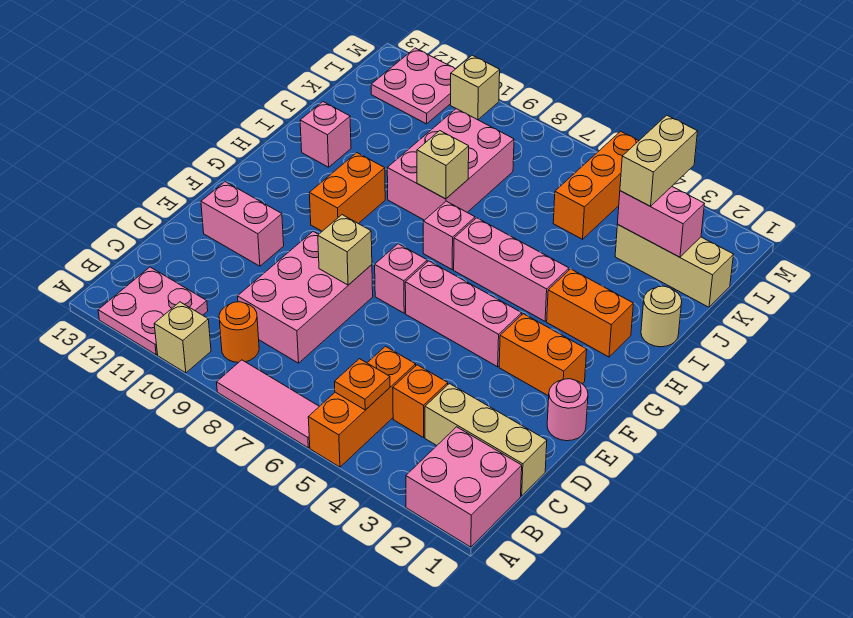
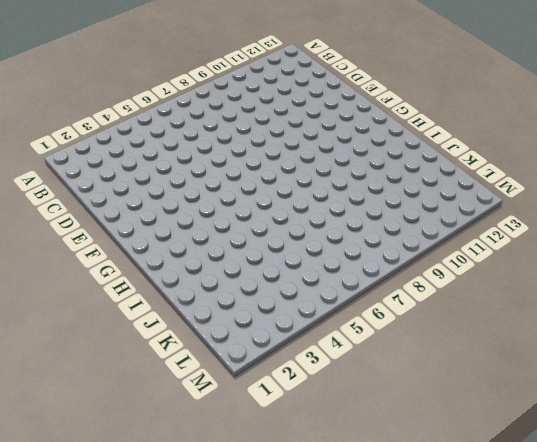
none -> pink brick A1:B2 level 1
none -> orange brick A5:C5 level 1
none -> pink tile A6:A8 level 1
none -> tan brick A10 level 1

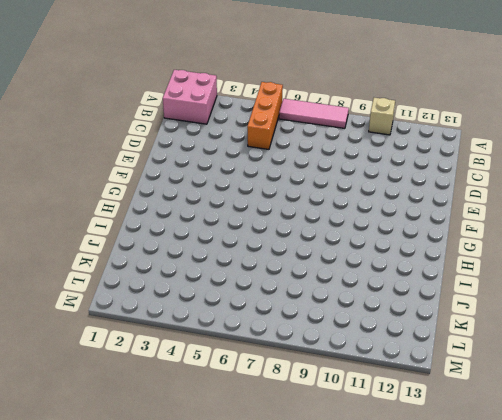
none -> pink plate A11:B12 level 1
none -> orange round brick B9 level 1
none -> tan brick C1:C3 level 1
none -> orange brick C4 level 1

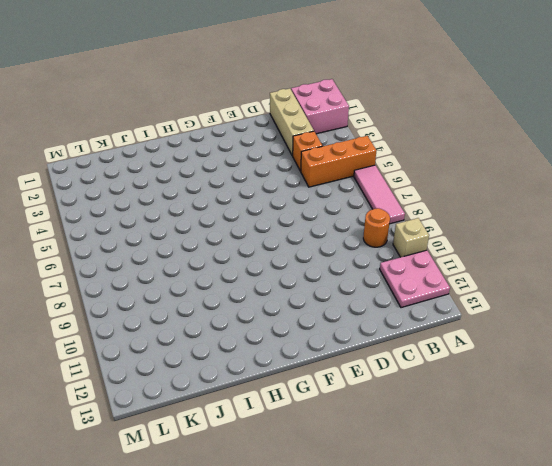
none -> pink brick C8:E9 level 1
none -> pink round brick E1 level 1
none -> pink brick E11:E12 level 1
none -> orange brick F2:F3 level 1

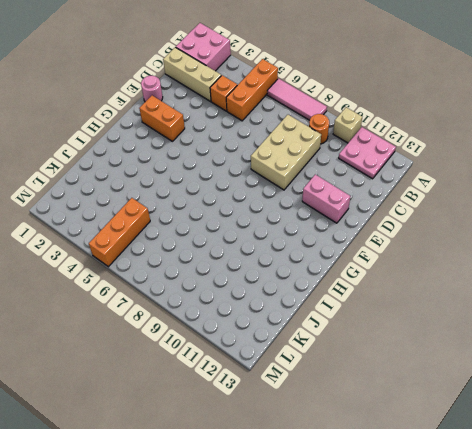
tan brick C8:E9 level 1 -> pink brick C8:E9 level 1
none -> pink brick F4:F6 level 1
none -> pink brick F7 level 1
none -> orange brick G10:H10 level 1
none -> orange brick H2:H3 level 1

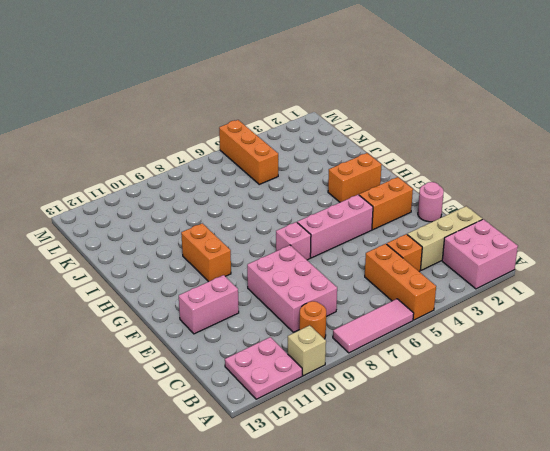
none -> pink brick H4:H6 level 1
none -> pink brick H7 level 1
none -> tan round brick I1 level 1
none -> pink brick I8:K9 level 1

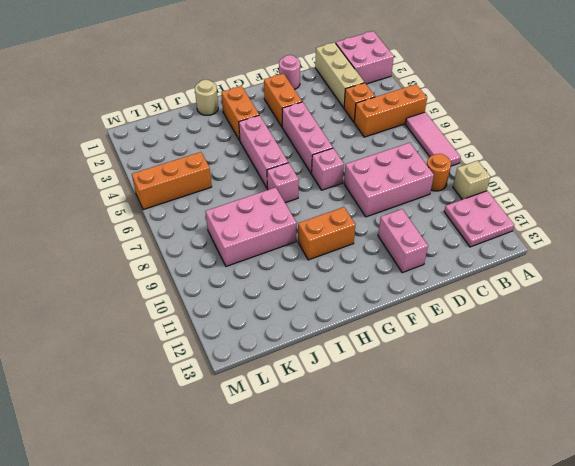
none -> pink brick I12 level 1
none -> tan brick K1:K3 level 1
none -> pink plate L11:M12 level 1
none -> tan brick M10 level 1

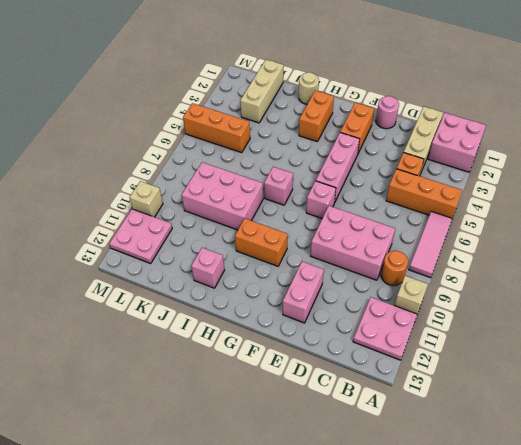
none -> pink brick H4:H6 level 1
none -> orange plate B5 level 2
none -> tan brick E8 level 2
none -> tan brick I8 level 2

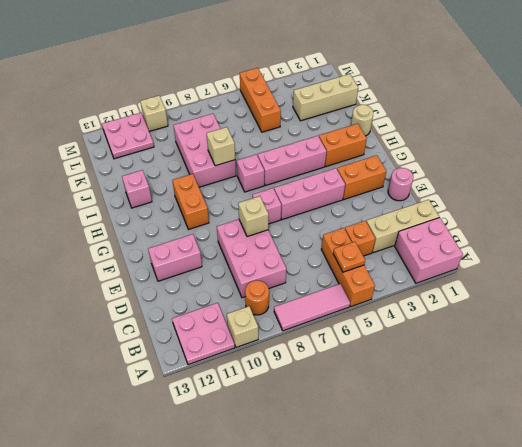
none -> pink brick K2:K3 level 2
none -> tan brick K3:L3 level 3

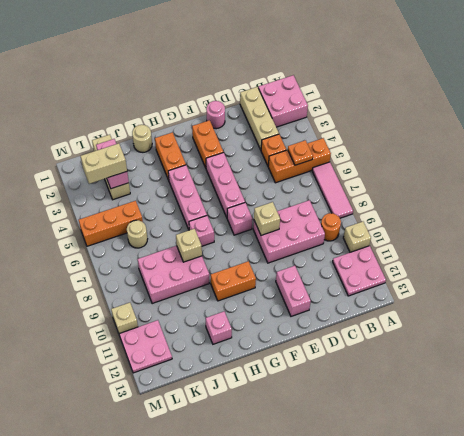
tan round brick K6 level 1 -> none

